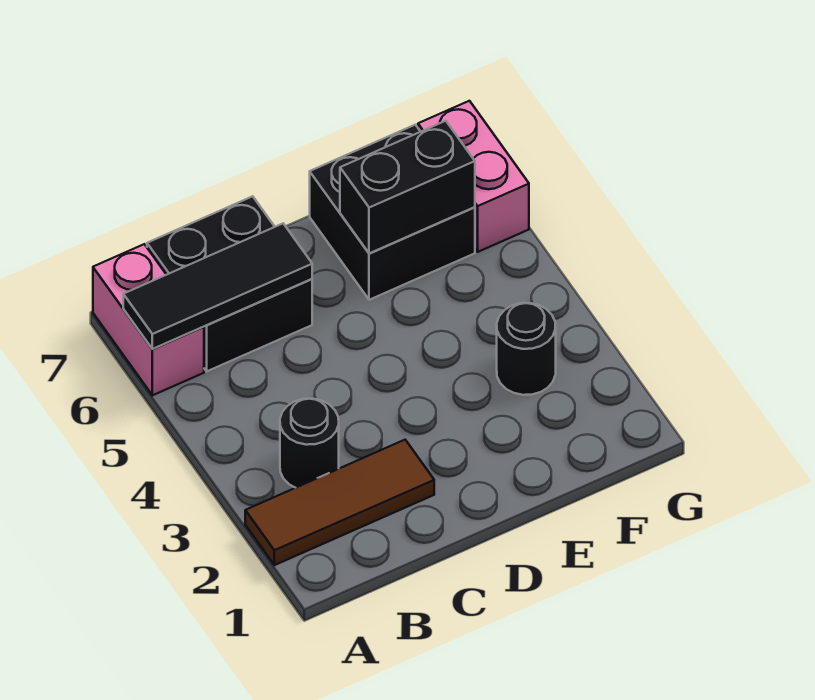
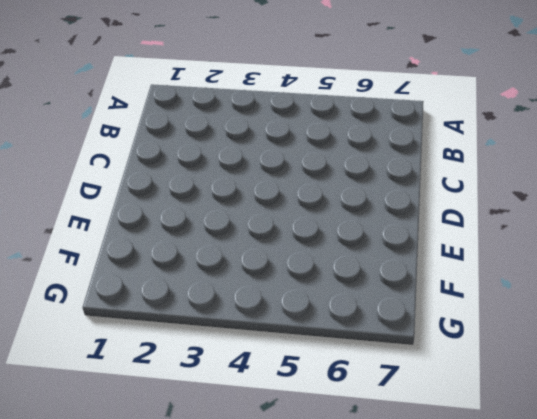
none -> brown tile A2:C2 level 1
none -> pink brick A6:A7 level 1

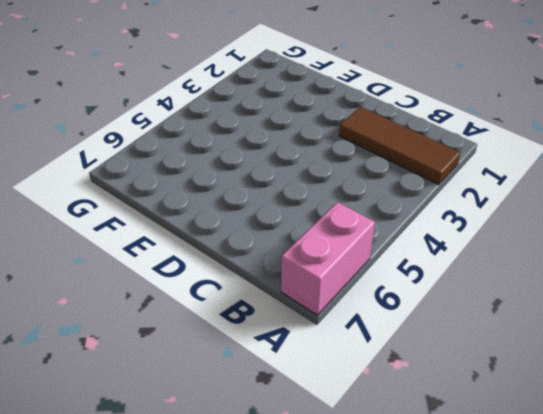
none -> black round brick B3 level 1
none -> black brick B6:C7 level 1

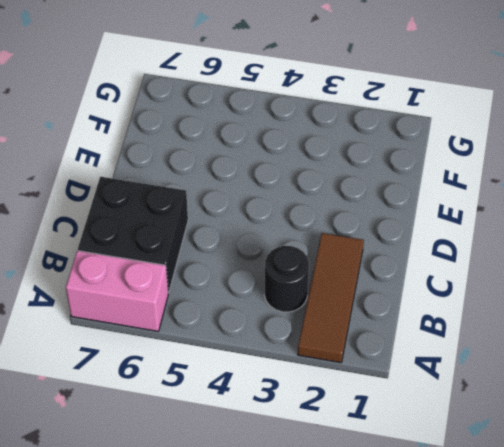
none -> black brick E6:F7 level 1
none -> black round brick F3 level 1

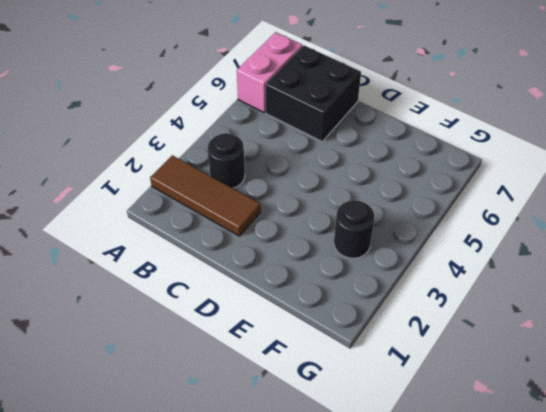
none -> black brick E6:F7 level 1
none -> pink brick G6:G7 level 1

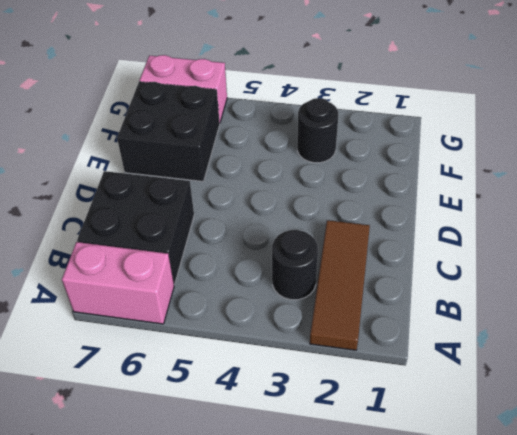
none -> black tile A6:C6 level 2
none -> black brick E6:F6 level 2

